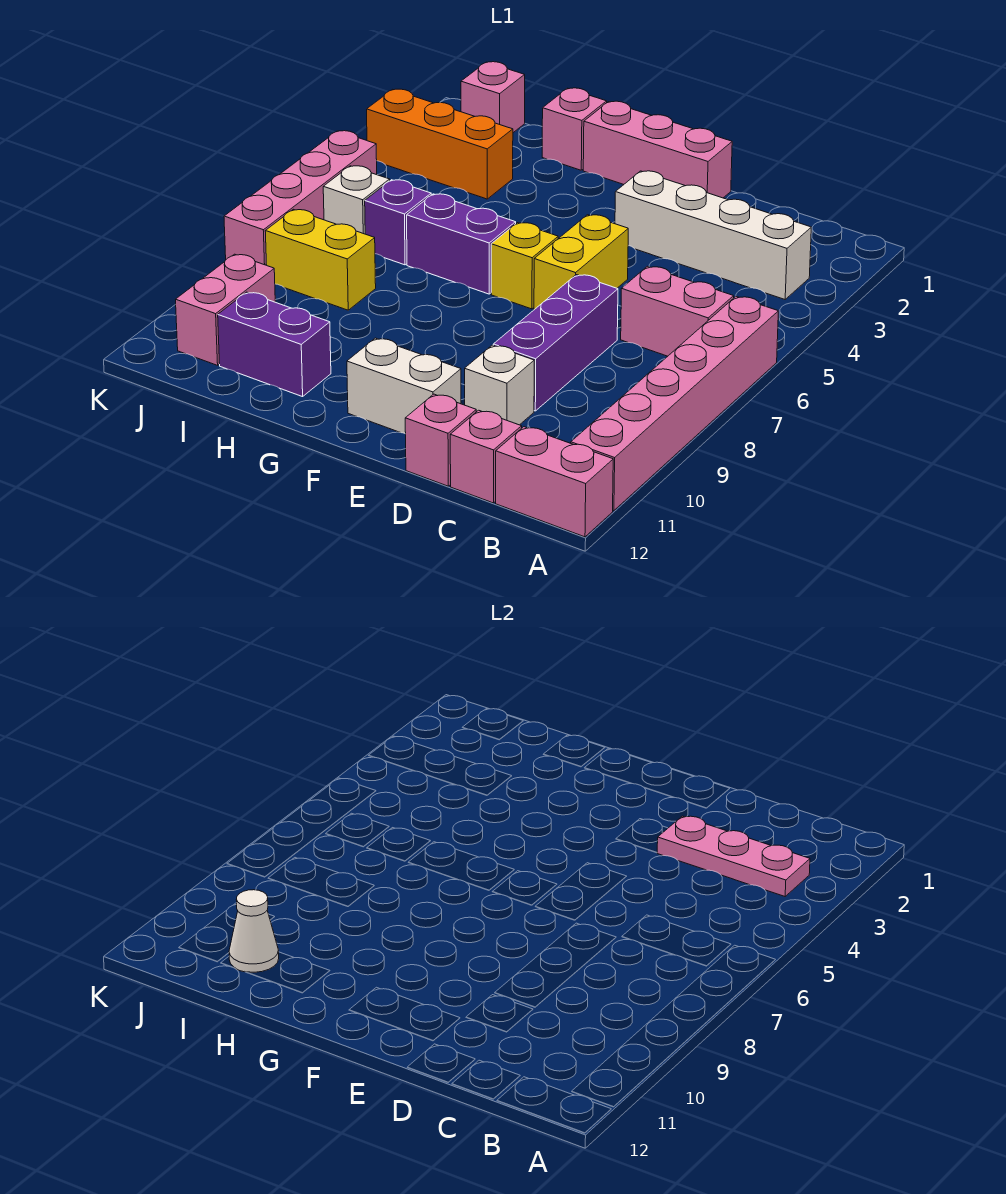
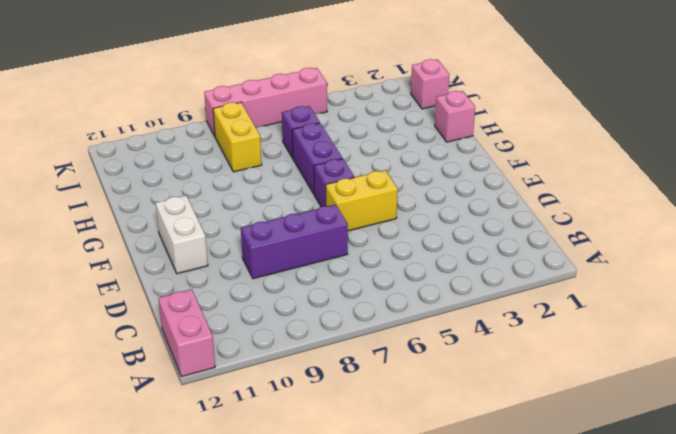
purple brick F6 level 1 -> yellow brick F6 level 1
none -> pink brick A6:A11 level 1
none -> white brick B3:E3 level 1
none -> pink brick B6:C6 level 1

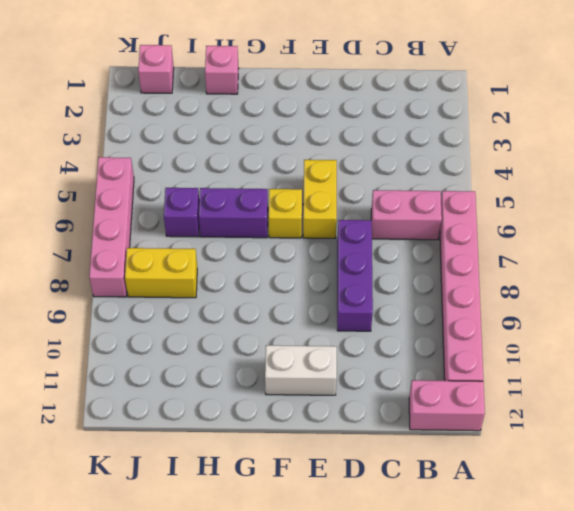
none -> white brick B3:E3 level 1
none -> pink brick C12 level 1
none -> white brick D10 level 1

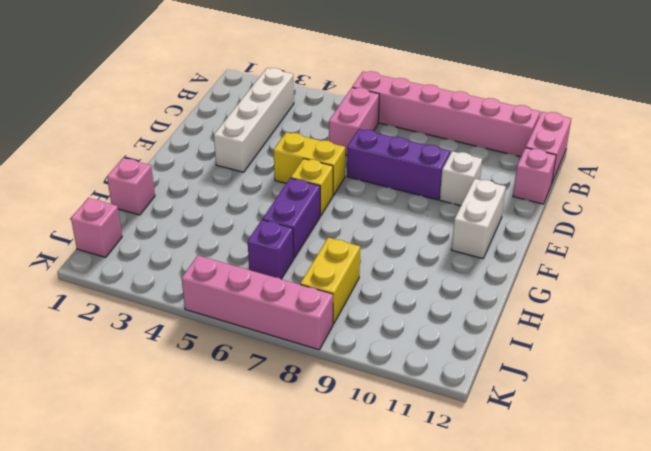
none -> pink brick D12 level 1
none -> pink brick E1:G1 level 1
none -> purple brick H11:I11 level 1

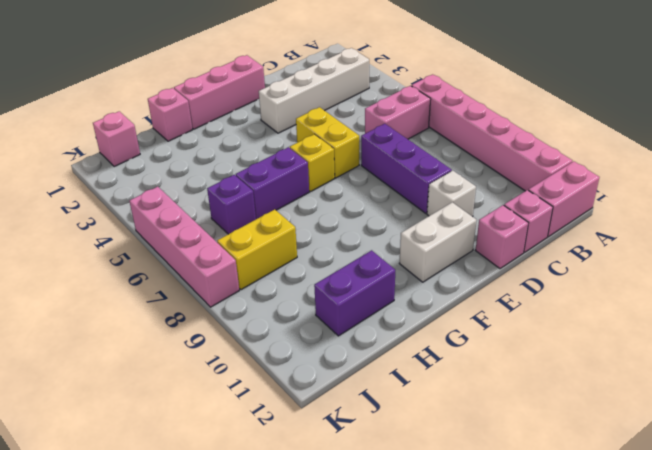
none -> orange brick I3:K3 level 1
none -> white brick J6 level 1
none -> pink brick J10:J11 level 1

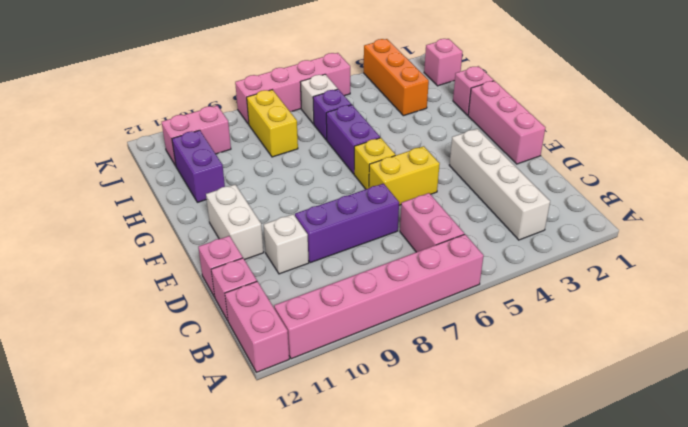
none -> pink plate B3:D3 level 2
none -> white cone I11 level 2

